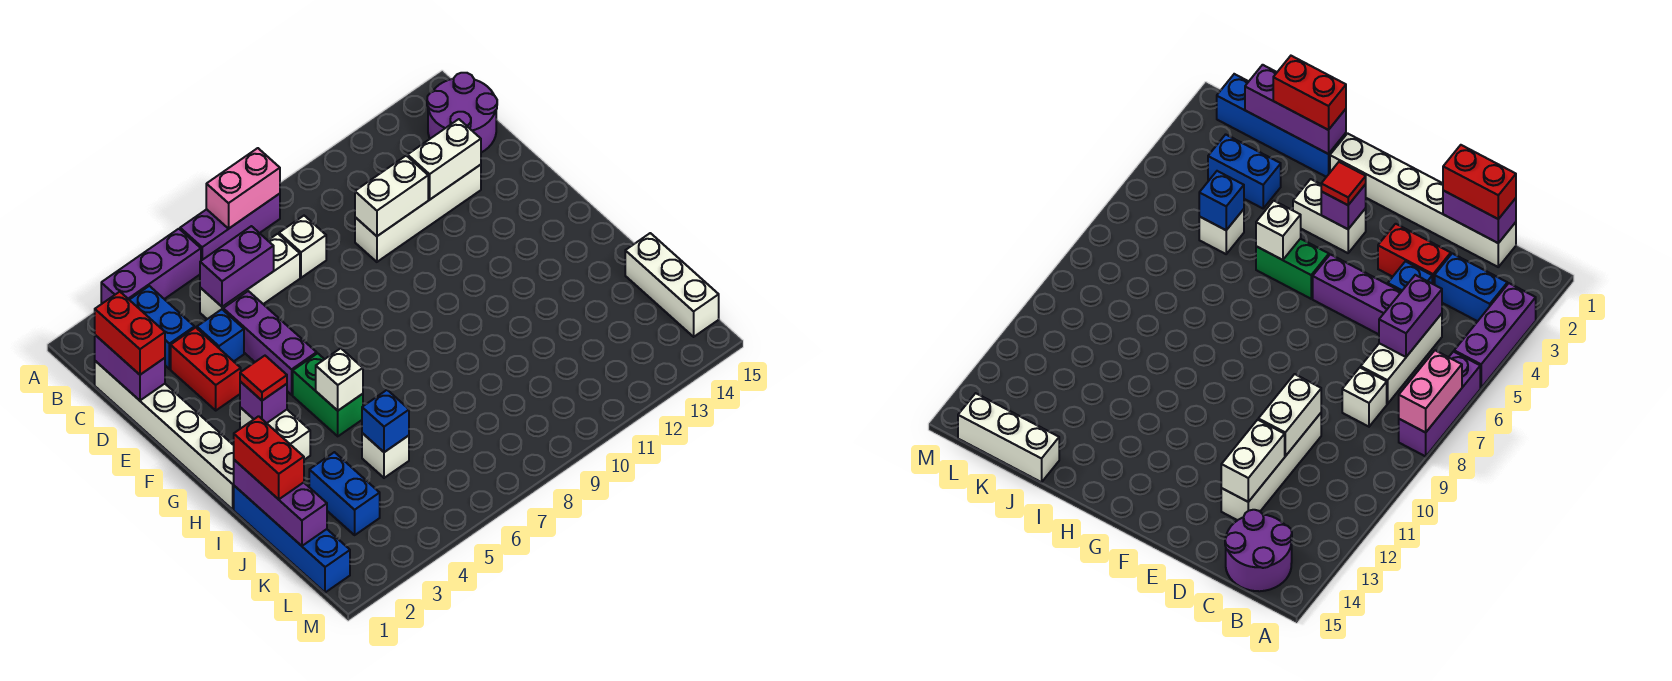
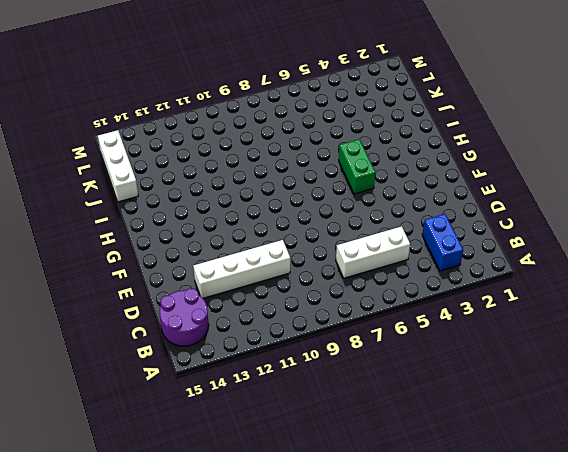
none -> purple brick A3:A5 level 1
none -> purple brick A6:A8 level 1
none -> white brick C1:H1 level 1

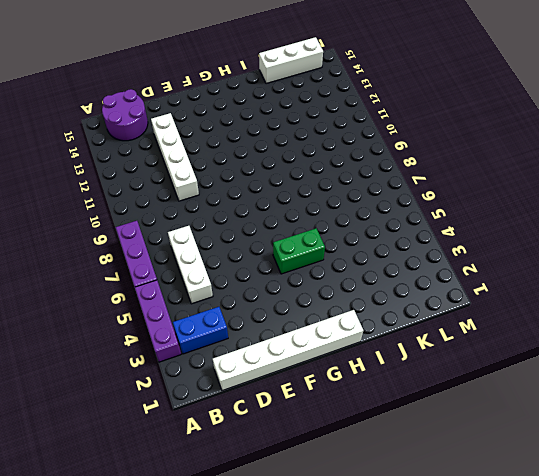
none -> white brick C8 level 1
none -> red brick D3:E3 level 1
none -> blue brick D4 level 1

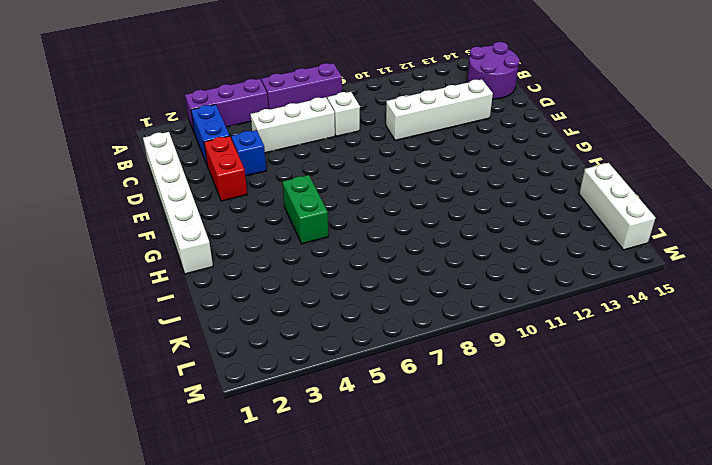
none -> purple brick D5:F5 level 1
none -> white brick G3:H3 level 1
none -> blue brick I1:L1 level 1

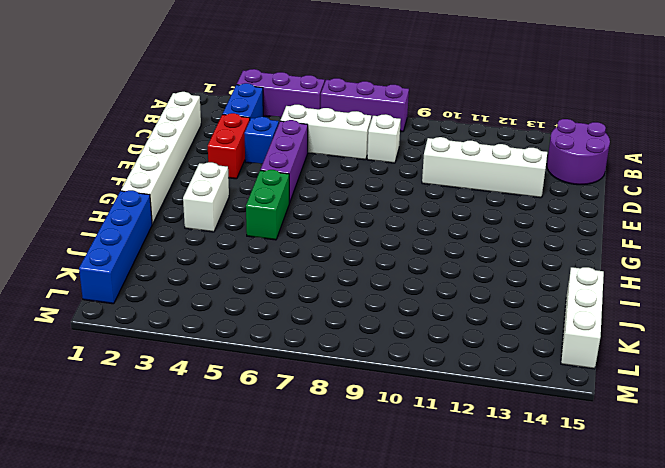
none -> blue brick J3:K3 level 1
none -> white brick J5 level 1
none -> pink brick A7:A8 level 2

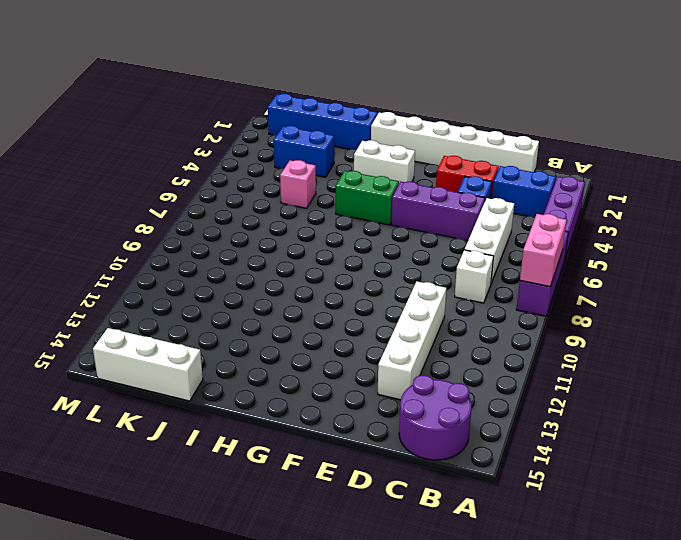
pink brick J5 level 1 -> white brick J5 level 1
none -> purple brick C1:D1 level 2
none -> purple brick C5:C6 level 2
none -> white brick D10:D11 level 2

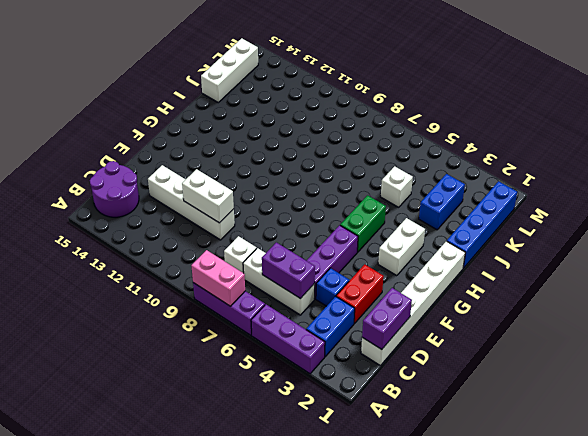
none -> white brick D12:D13 level 2
none -> purple brick G3 level 2
none -> white brick H5 level 2

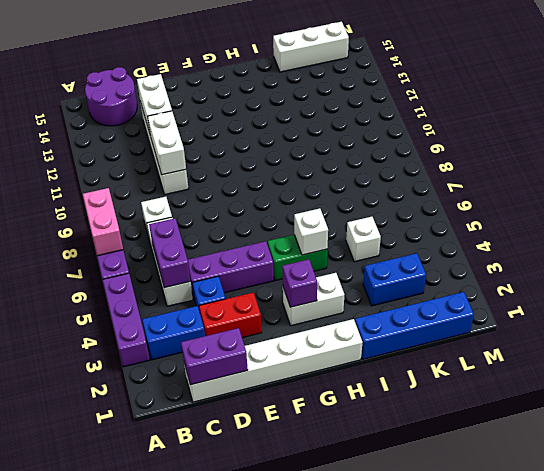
none -> purple brick I1:K1 level 2
none -> blue brick J5 level 2
none -> red brick C1:D1 level 3

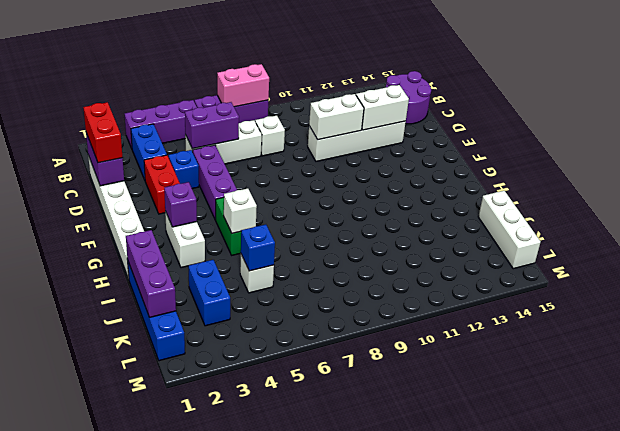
none -> red tile G3 level 3
none -> red brick I1:J1 level 3

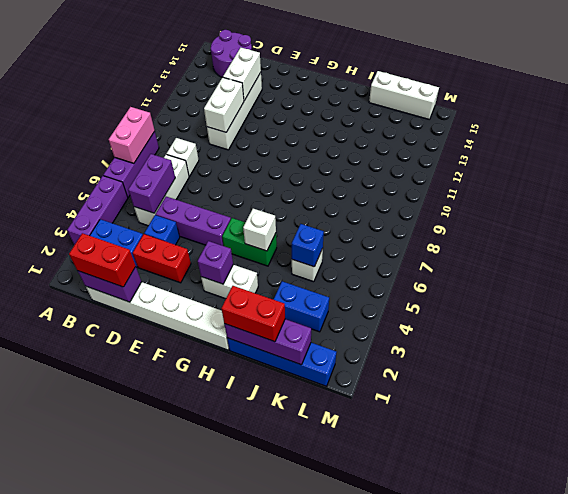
none -> red tile G3 level 3

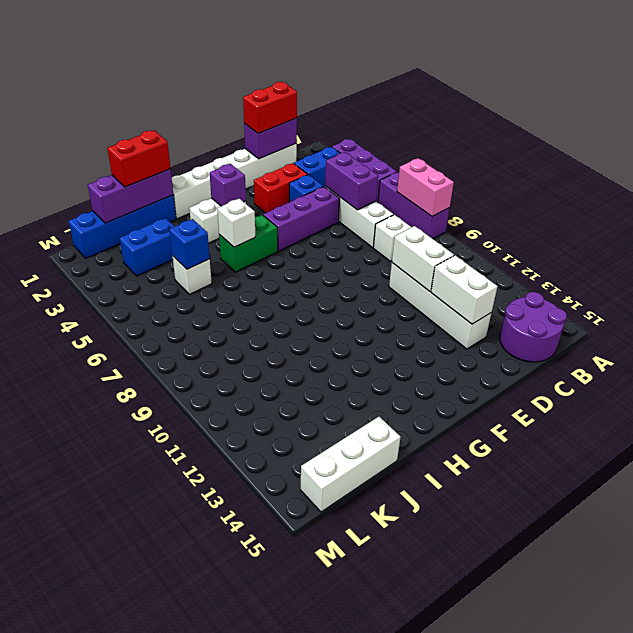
none -> red tile G3 level 3

